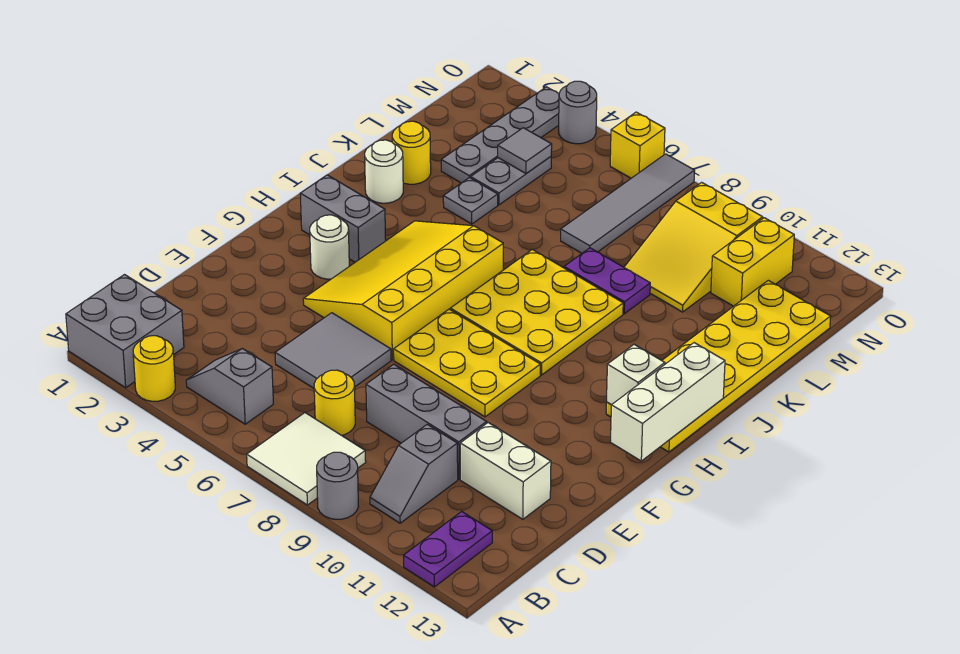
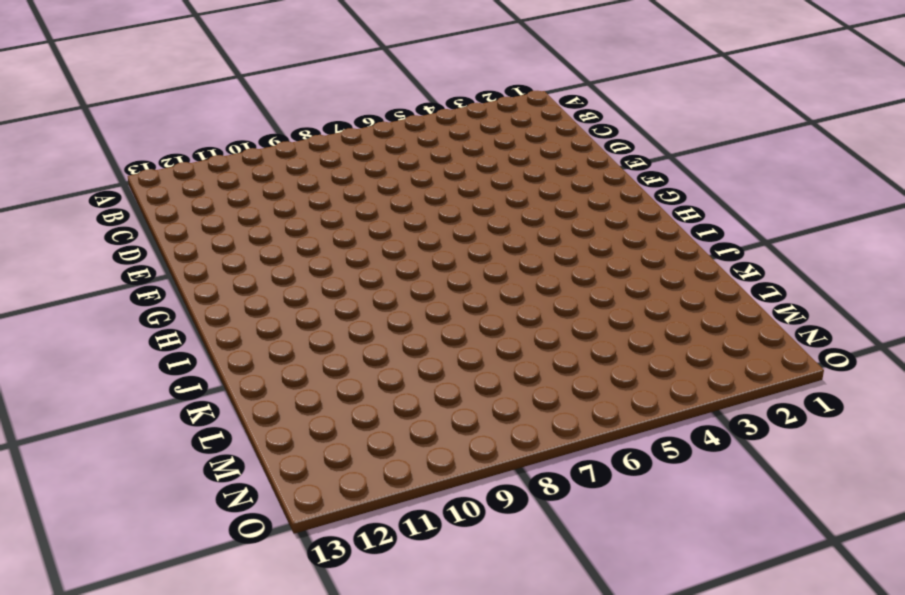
none -> grey brick A1:B2 level 1
none -> yellow round brick A3 level 1
none -> white tile A7:B8 level 1
none -> grey round brick A9 level 1

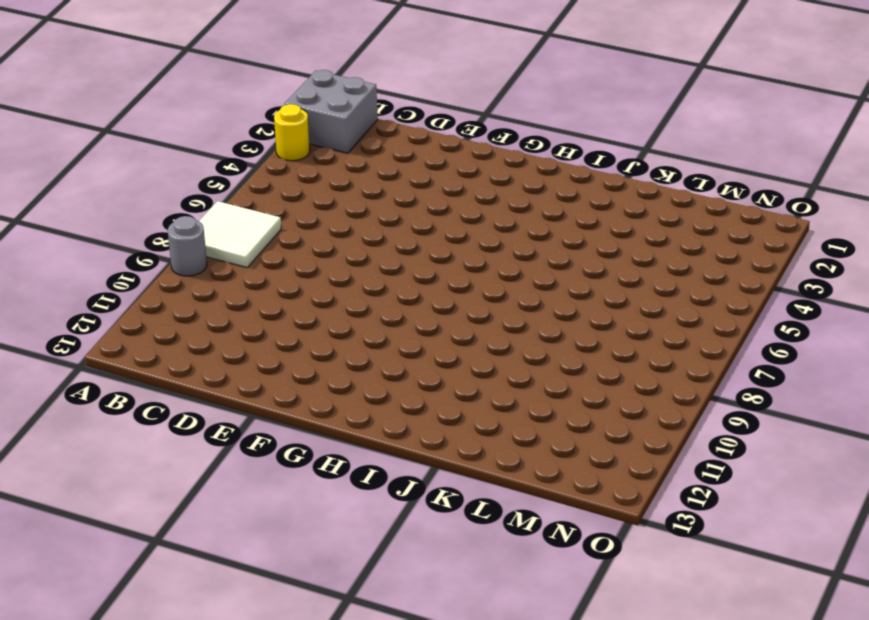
none -> purple plate A12:B12 level 1
none -> grey slope B4:B5 level 1 top 5
none -> grey slope B10:C10 level 1 top C
none -> yellow round brick C7 level 1

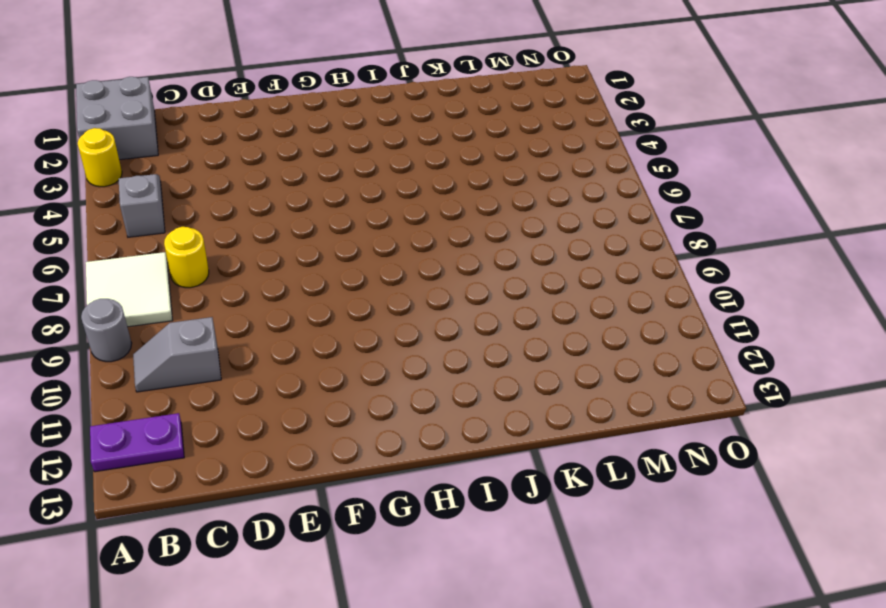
none -> grey tile D5:E6 level 1
none -> grey brick D8:D10 level 1
none -> white brick D11:D12 level 1
none -> yellow slope F4:I6 level 1 top 6

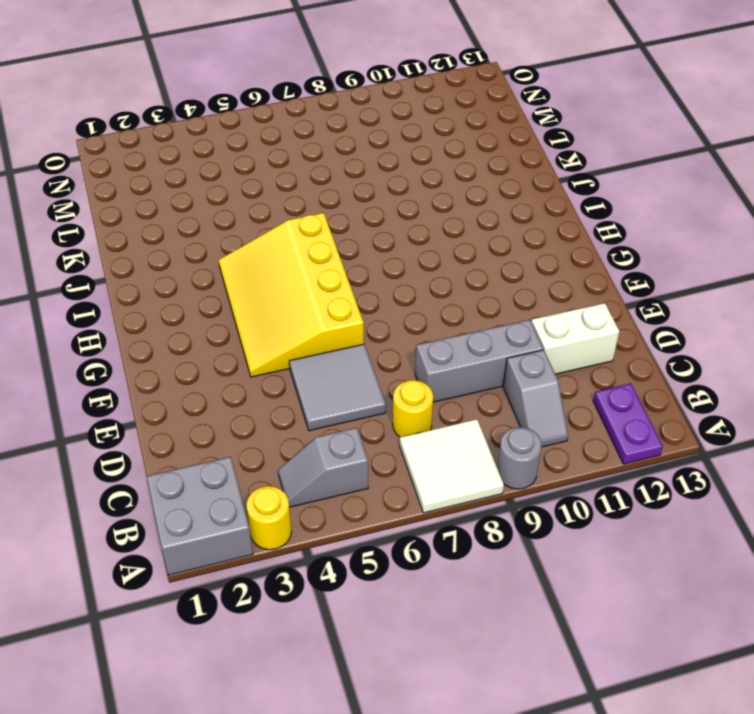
none -> yellow plate F7:G9 level 1
none -> white round brick G3 level 1
none -> grey brick H2:H3 level 1
none -> yellow plate H7:J9 level 1

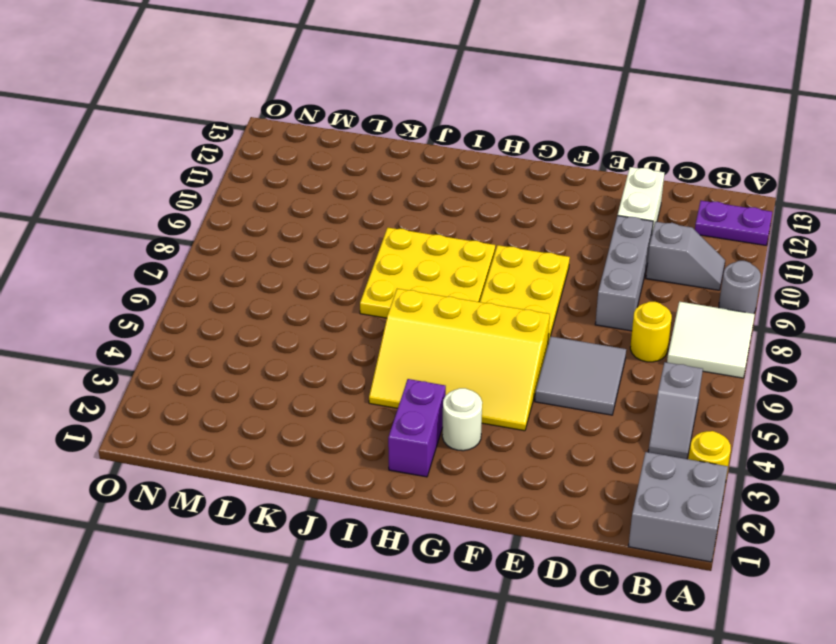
purple brick H2:H3 level 1 -> grey brick H2:H3 level 1
none -> yellow plate H12:M13 level 1
none -> white round brick J2 level 1
none -> yellow round brick K2 level 1
none -> grey plate K4 level 1

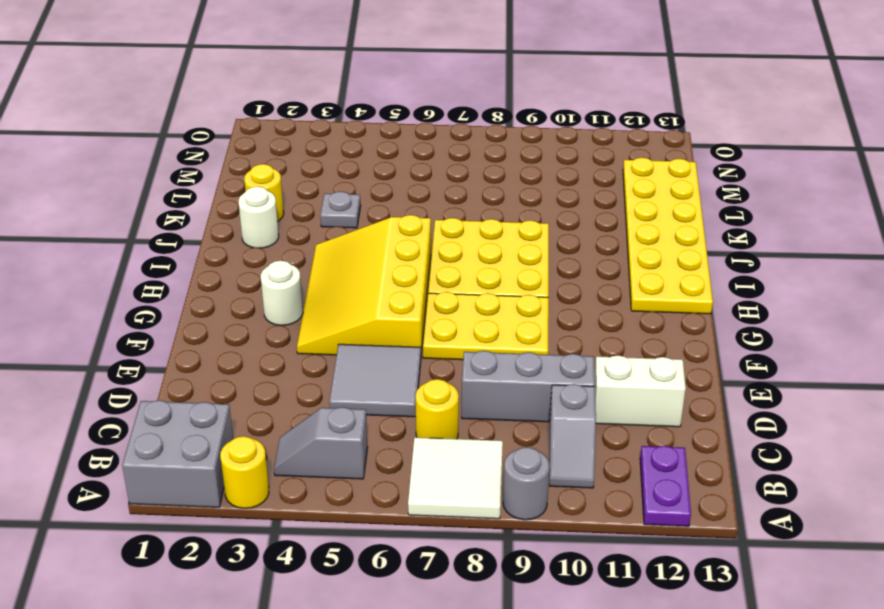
none -> grey brick H2:H3 level 1
none -> purple plate K8:K9 level 1
none -> grey plate L3:O3 level 1
none -> grey plate L4:M4 level 1

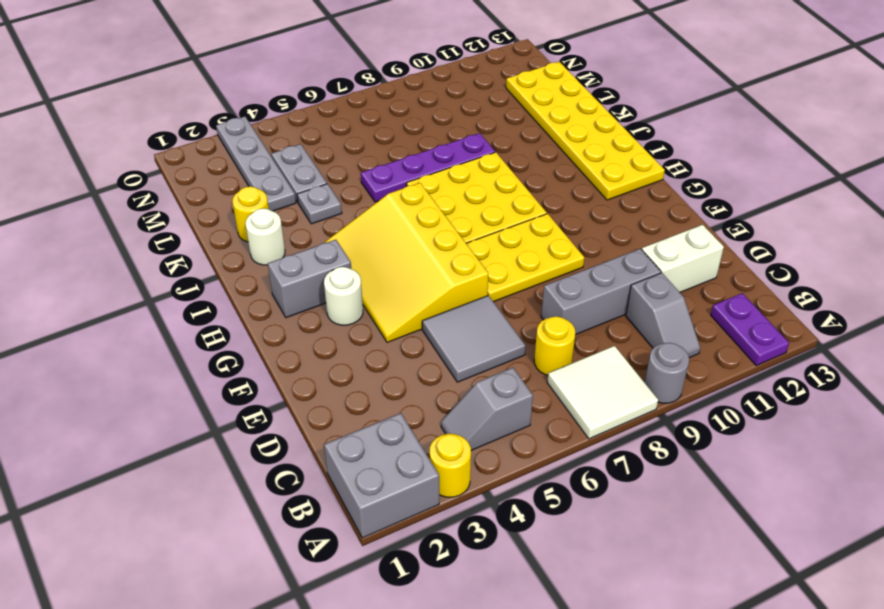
purple plate K6:K9 level 1 -> purple plate K8:K9 level 1
none -> grey tile L7:O7 level 1
none -> yellow slope L9:N10 level 1 top N
none -> yellow brick M11:N11 level 1
none -> grey round brick O4 level 1

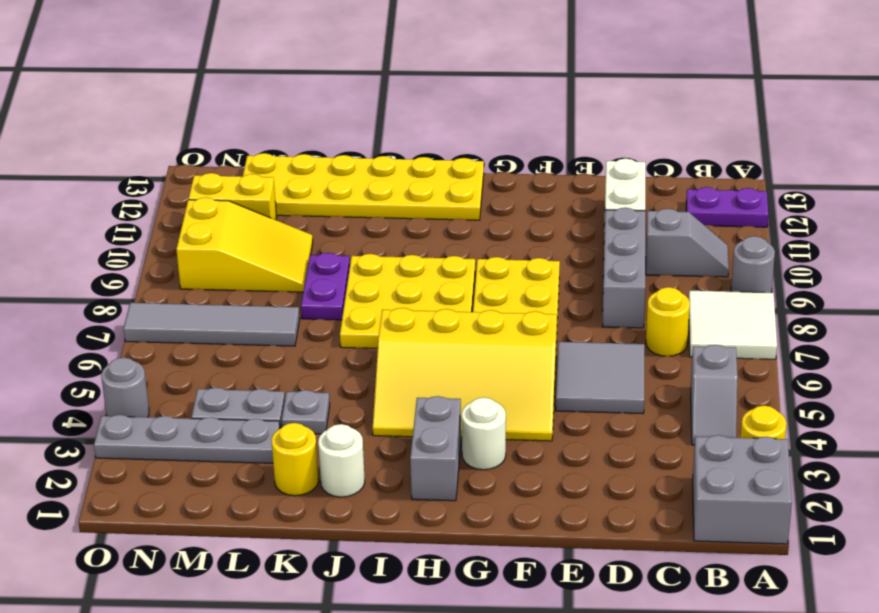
none -> yellow brick O6 level 1
none -> white brick G13:I13 level 2
none -> white brick H12 level 2
none -> grey tile M4 level 2

